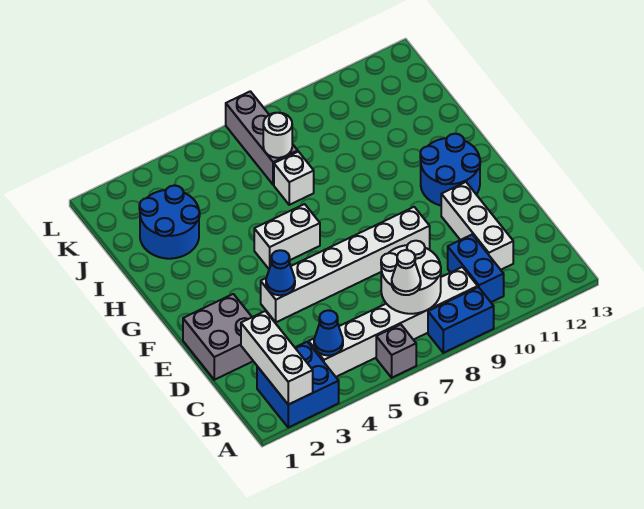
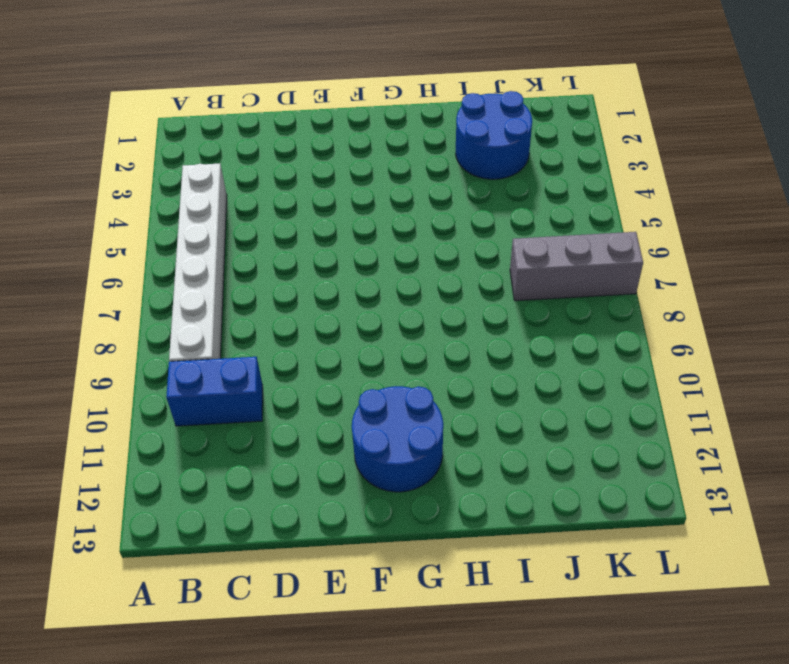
none -> blue brick A2:B3 level 1
none -> grey brick A6 level 1
none -> blue brick A8:A9 level 1

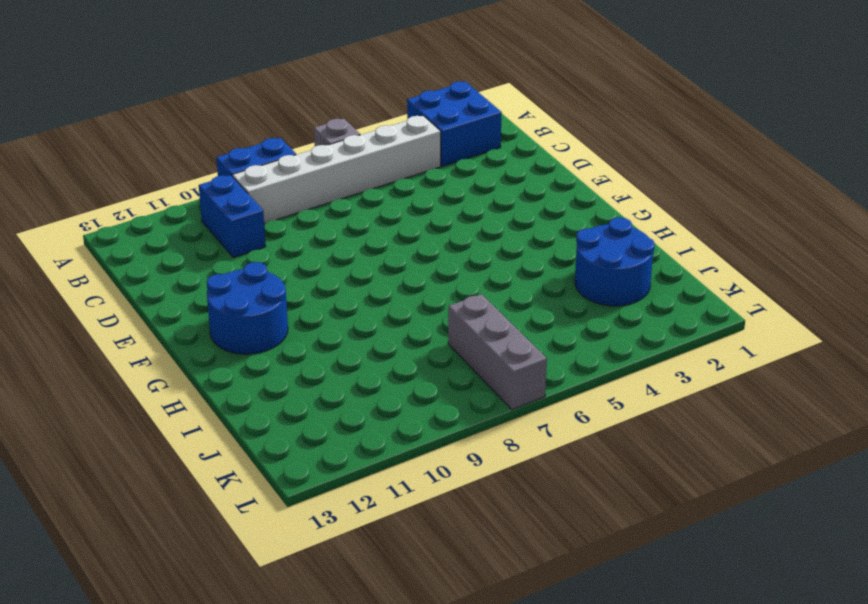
none -> white brick C11:E11 level 1
none -> grey brick D1:E2 level 1
none -> white brick E4:E9 level 1

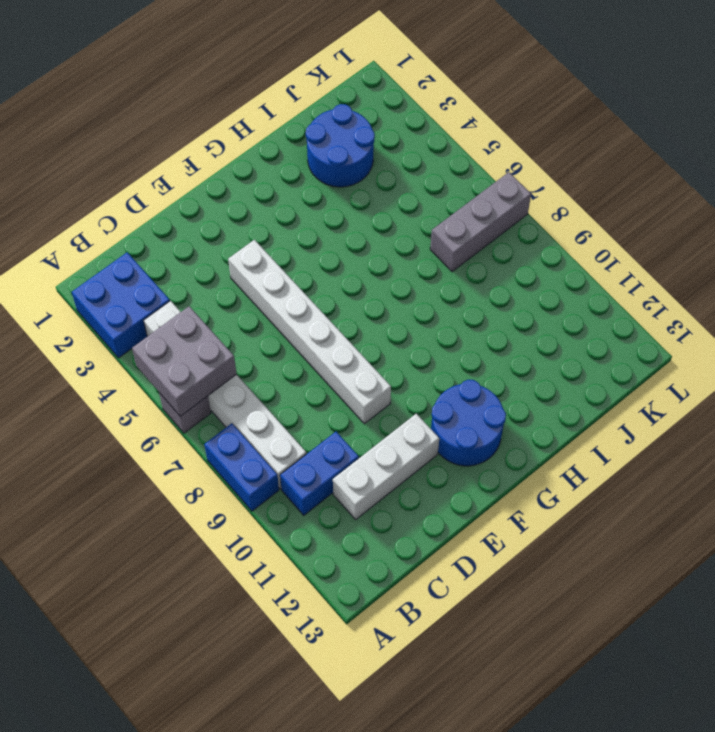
grey brick A5:B6 level 2 -> grey brick D1:E2 level 1
none -> white brick G5:G6 level 1
none -> white brick I7 level 1
none -> white brick A2:C2 level 2

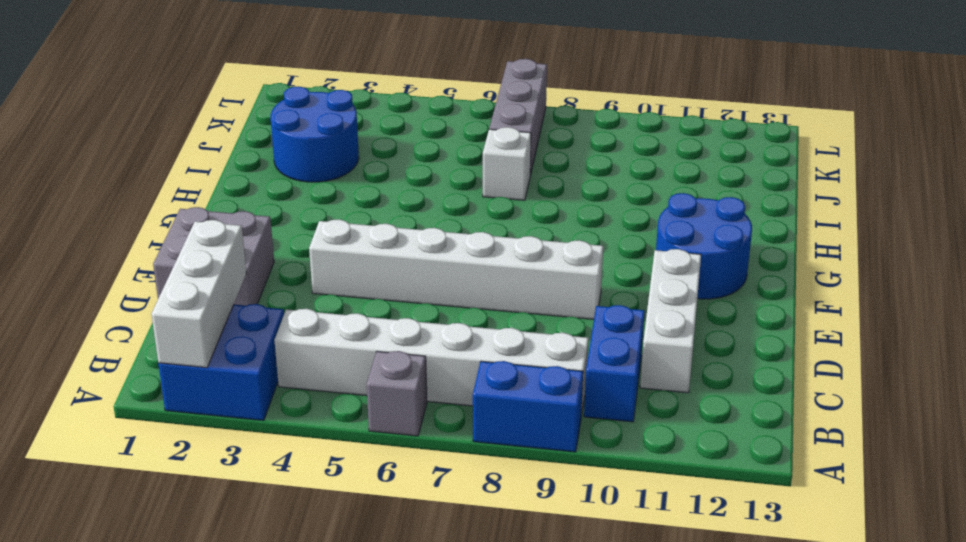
none -> white brick G5:G6 level 1
none -> blue cone B4 level 2
none -> white round brick B7:C8 level 2

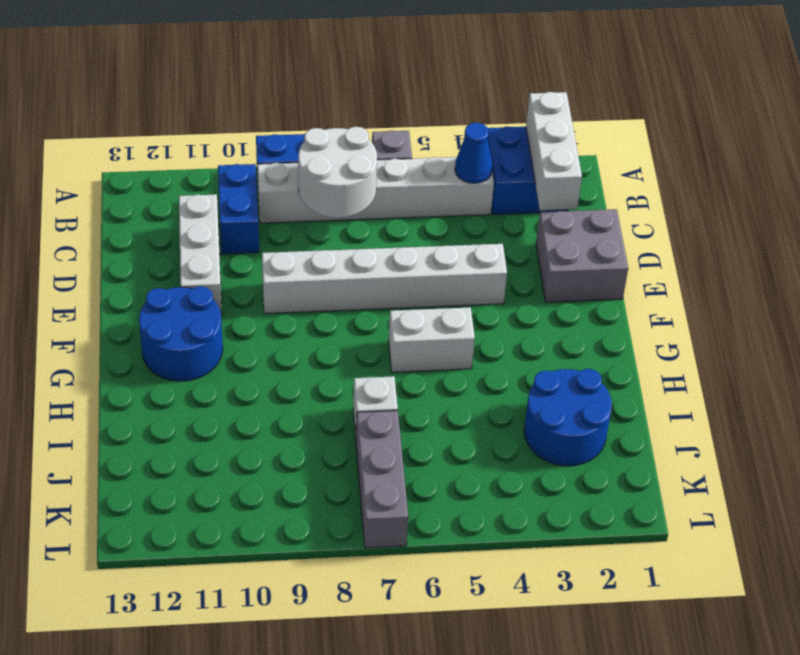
none -> blue cone E4 level 2
none -> white round brick J7 level 2
none -> white cone B7 level 3

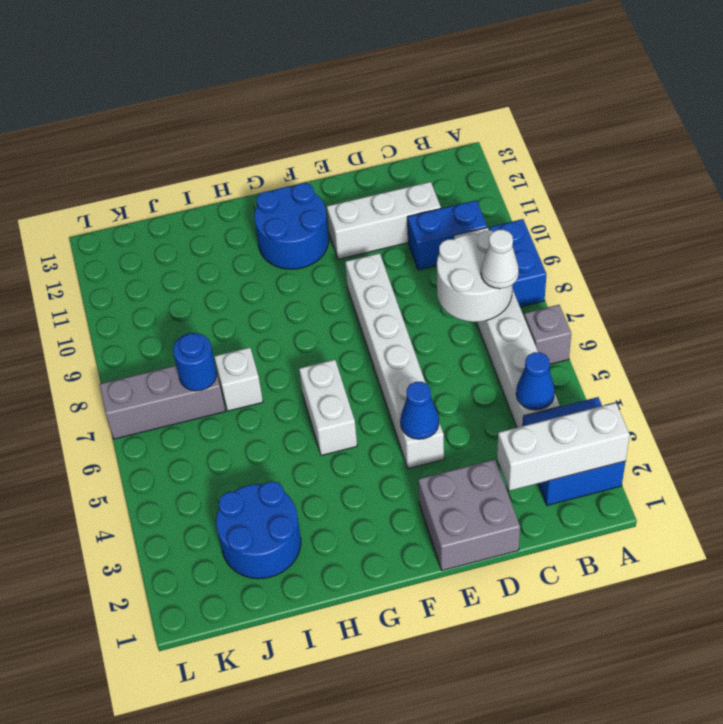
blue round brick J7 level 2 -> white round brick J7 level 2

